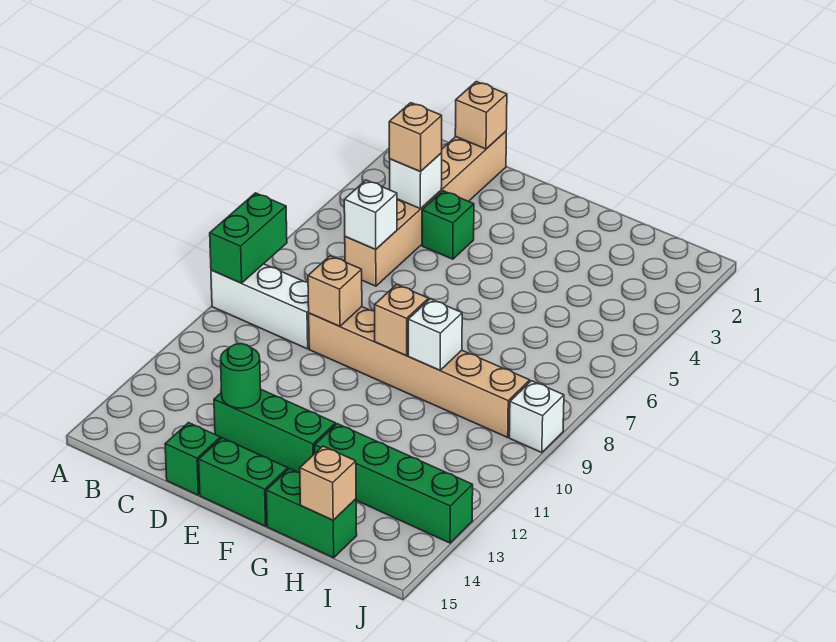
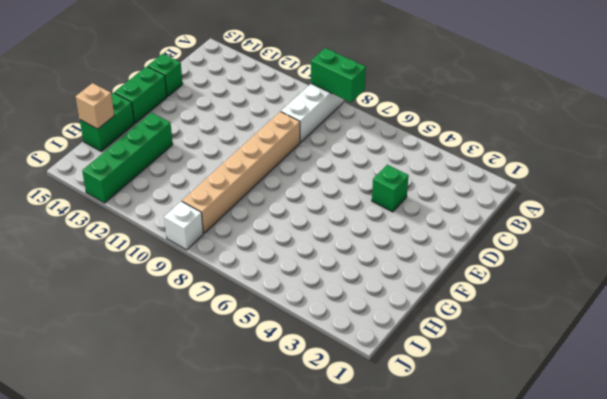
none -> tan brick C1:C6 level 1
none -> green brick D13:F13 level 1
none -> tan brick C1 level 2

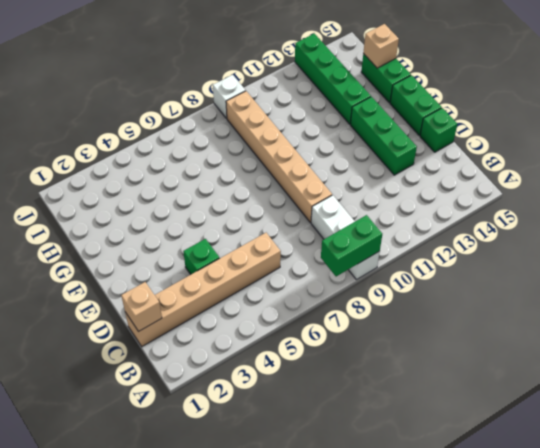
none -> white brick C4 level 2
none -> white brick C6 level 2
none -> tan brick D9 level 2

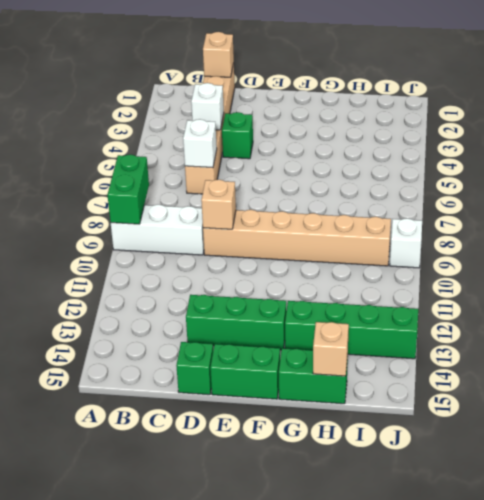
none -> green round brick D13 level 2
none -> tan brick F9 level 2
none -> white brick G9 level 2

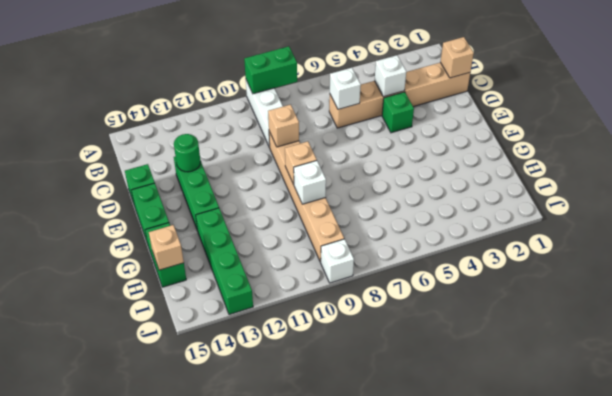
none -> tan brick C4 level 3

